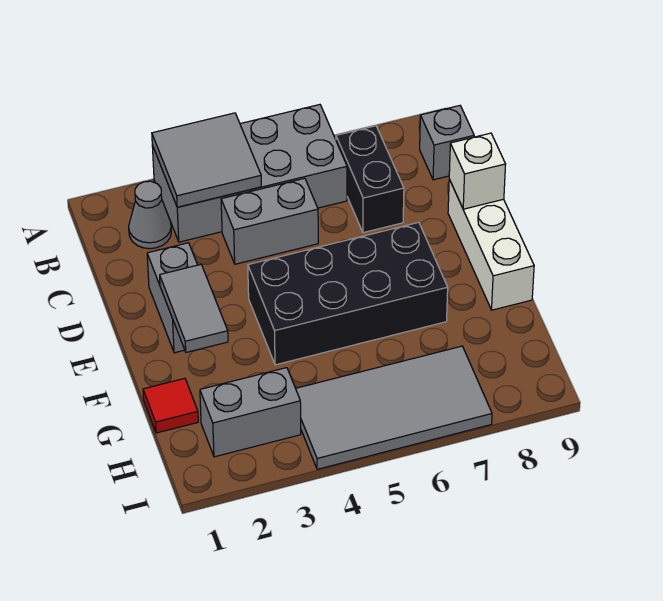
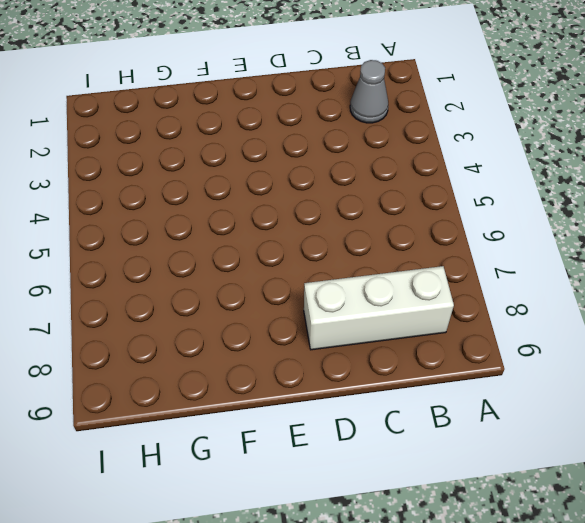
white brick B8:D8 level 1 -> white brick D9:F9 level 1
none -> grey brick A3:B6 level 1
none -> black brick B7:C7 level 1
none -> grey brick B9 level 1

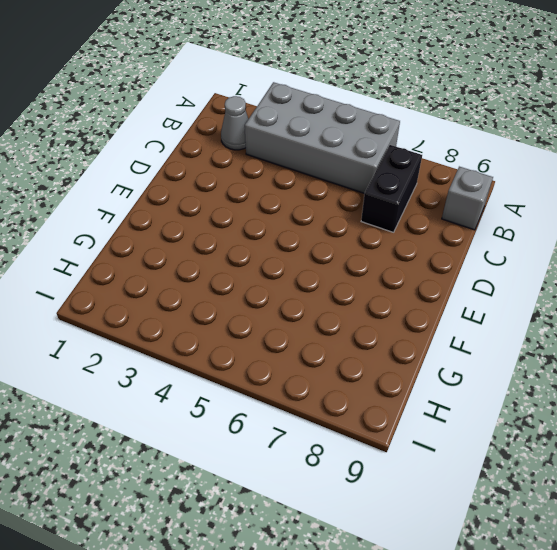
none -> grey brick C4:C5 level 1
none -> grey brick D2:E2 level 1
none -> white brick D9:F9 level 1

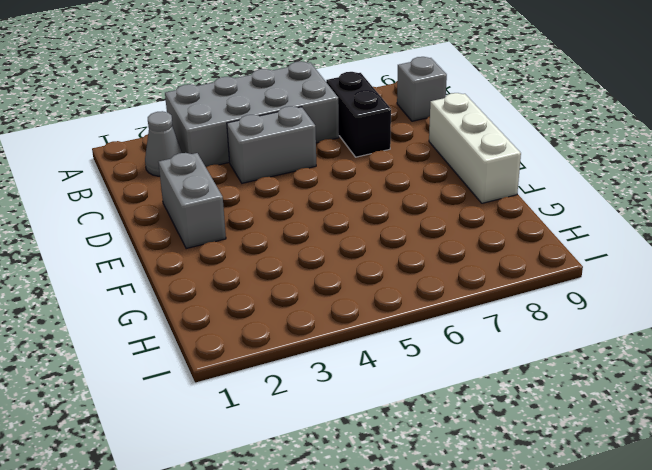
none -> black brick E4:F7 level 1
none -> red tile G1 level 1
none -> grey brick H2:H3 level 1

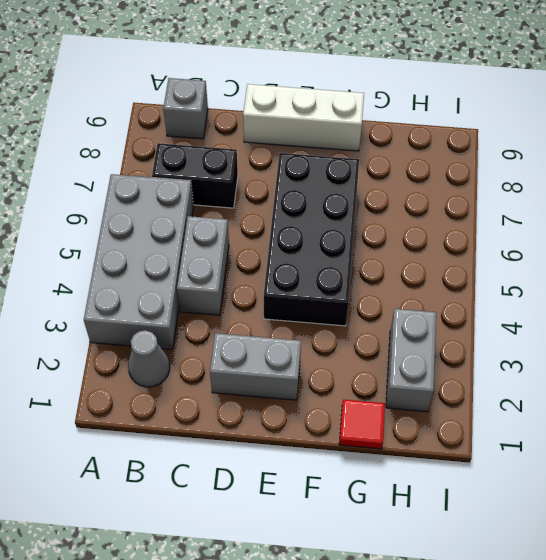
none -> grey tile H4:I7 level 1
none -> grey tile A3:B4 level 2
none -> white brick D9 level 2

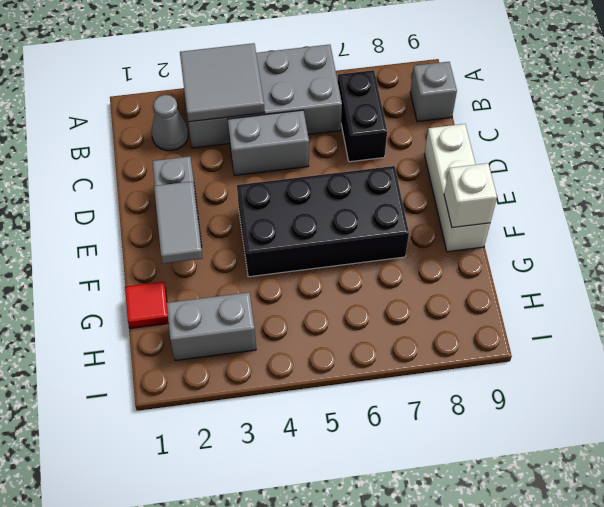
white brick F9 level 2 -> white brick D9 level 2
none -> grey tile H4:I7 level 1

